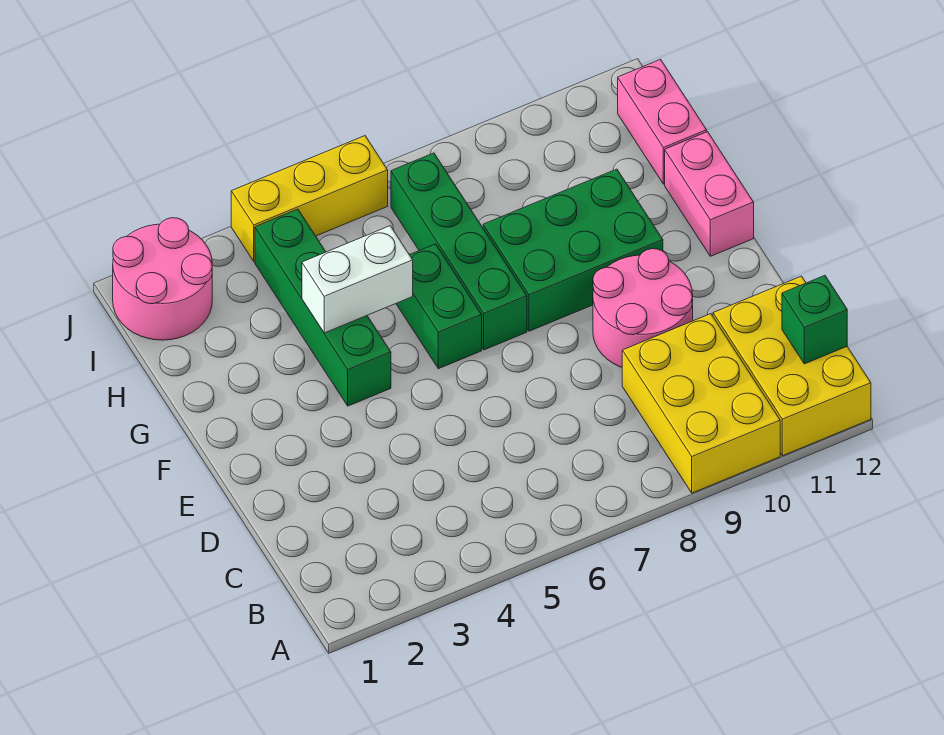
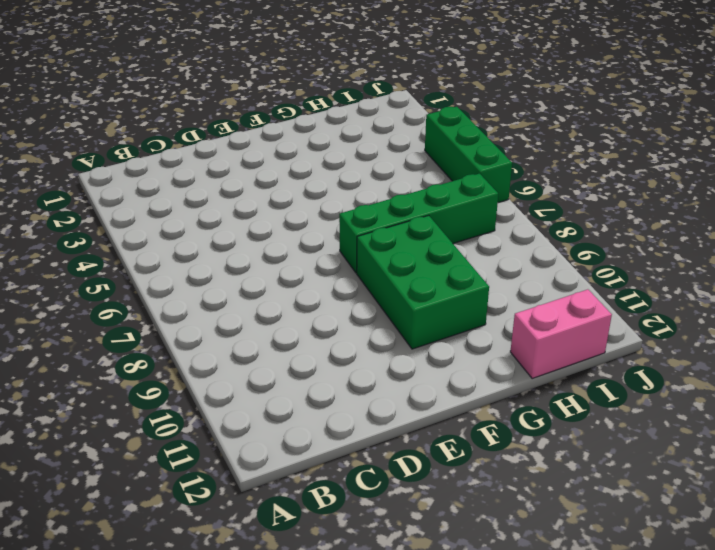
green brick J4:J6 level 1 -> yellow brick J4:J6 level 1
none -> yellow brick A9:C10 level 1
none -> yellow brick A11:C12 level 1
none -> pink round brick D9:E10 level 1

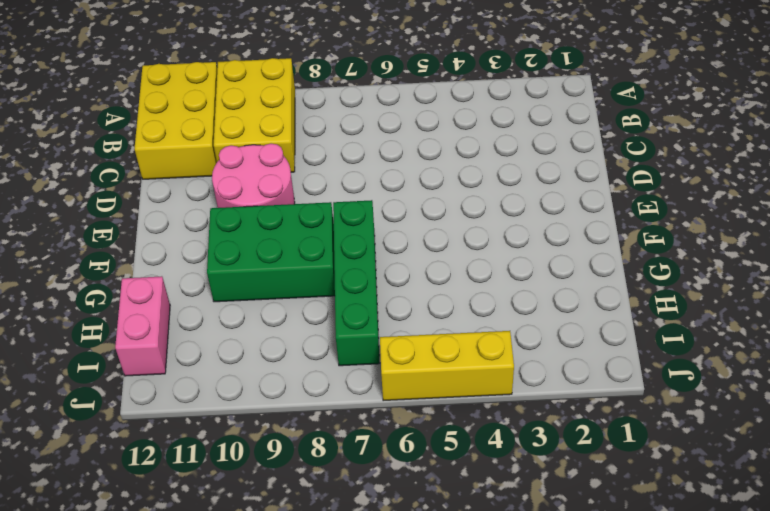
none -> green brick F4:I4 level 1
none -> green brick F6:G6 level 1
none -> pink brick F12:G12 level 1

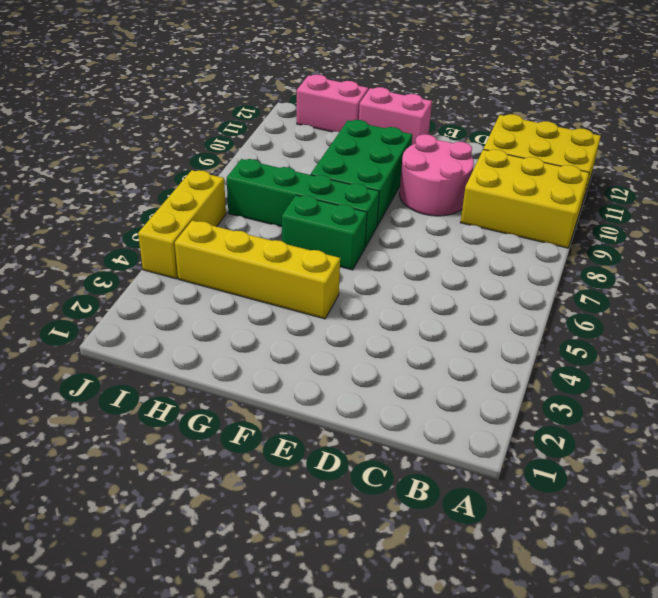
yellow brick F4:I4 level 1 -> green brick F4:I4 level 1
none -> pink round brick I1:J2 level 1
none -> green brick B12 level 2
none -> white brick G4:G5 level 2

